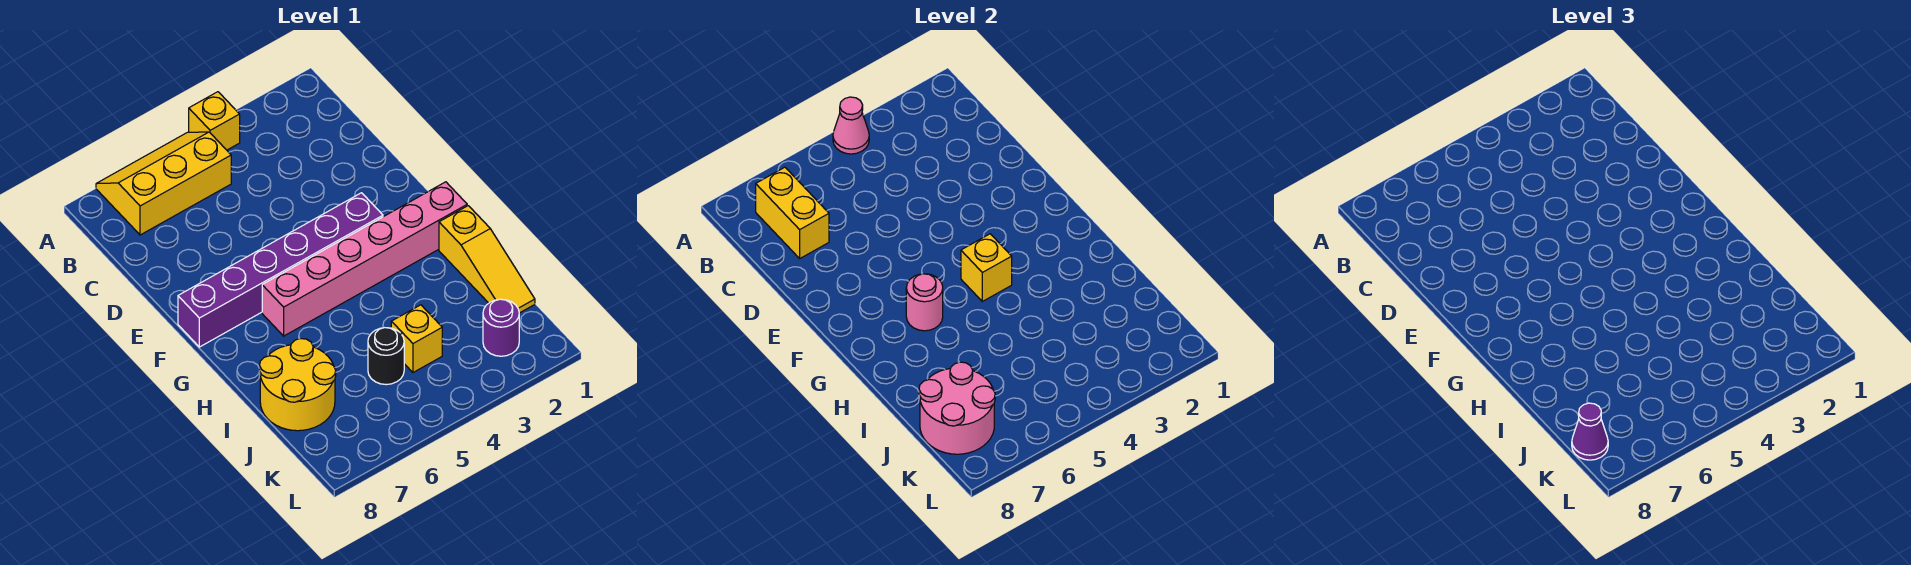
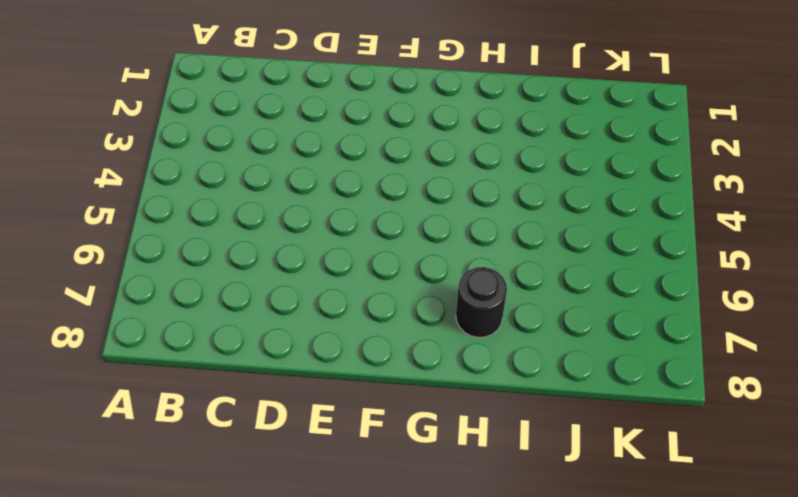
black round brick H7 level 1 -> black round brick J5 level 1
none -> yellow brick A4 level 1
none -> yellow slope A5:B7 level 1 top B
none -> purple brick F3:F8 level 1

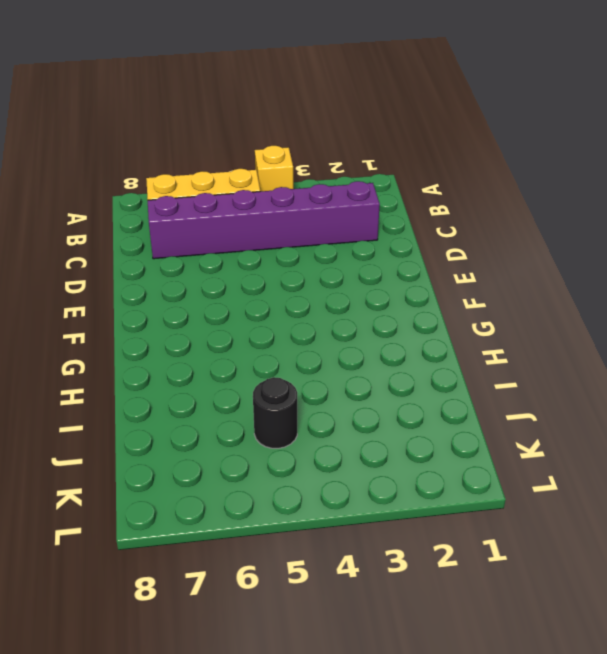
purple brick C2:C7 level 1 -> purple brick F3:F8 level 1
none -> pink brick G1:G6 level 1
none -> yellow slope H1:J1 level 1 top H
none -> yellow round brick I7:J8 level 1

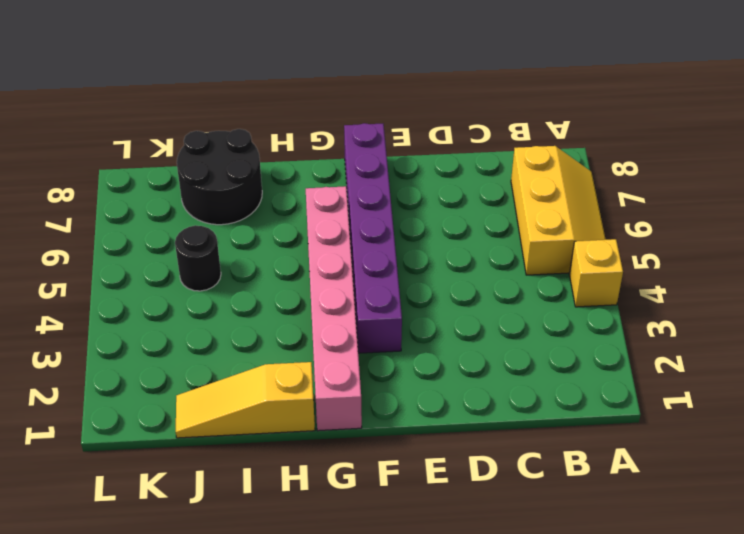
black round brick I7:J8 level 1 -> yellow round brick I7:J8 level 1
none -> yellow brick J4 level 1
none -> purple round brick K2 level 1
none -> pink cone A4 level 2

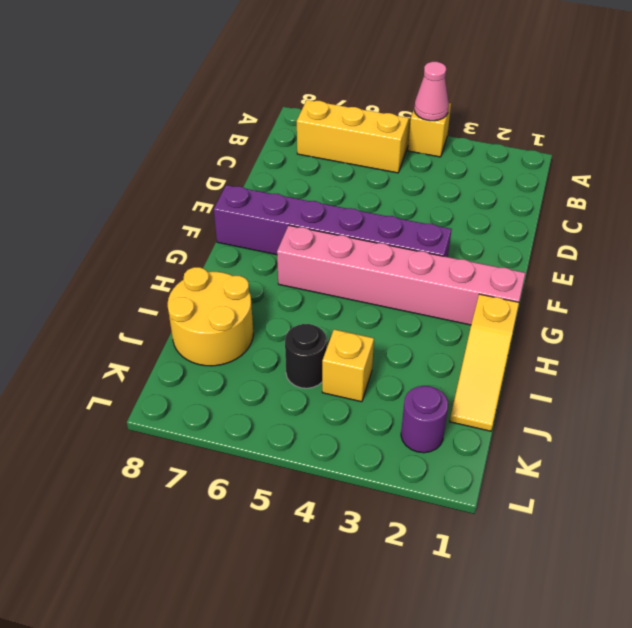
none -> yellow brick B7:C7 level 2
none -> yellow brick G4 level 2
none -> pink round brick G6 level 2

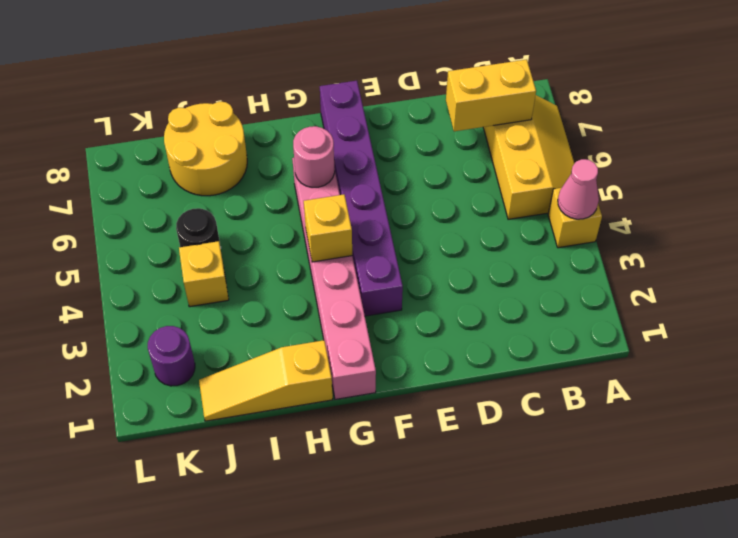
none -> pink round brick J7:K8 level 2
none -> purple cone K8 level 3

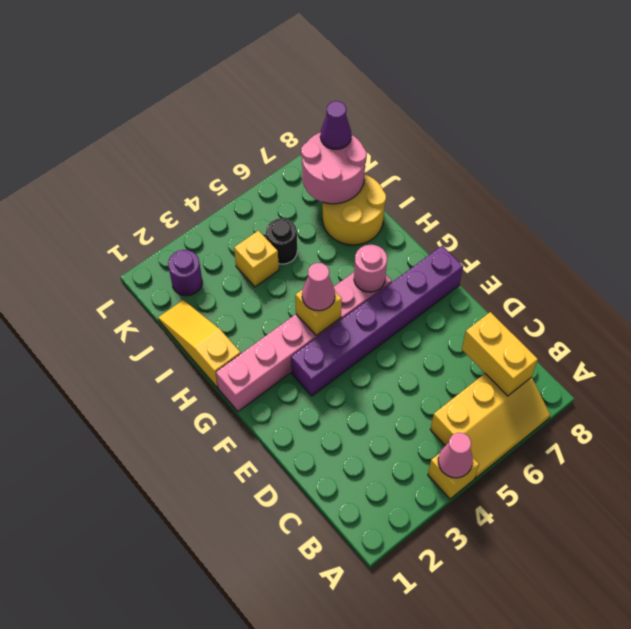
pink cone G4 level 3 -> none

